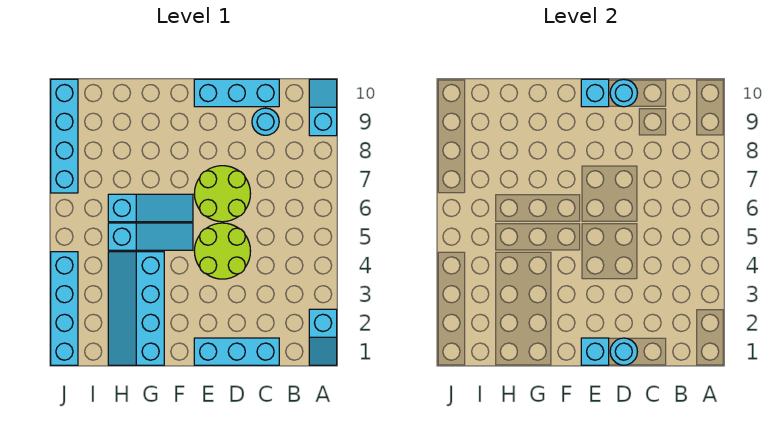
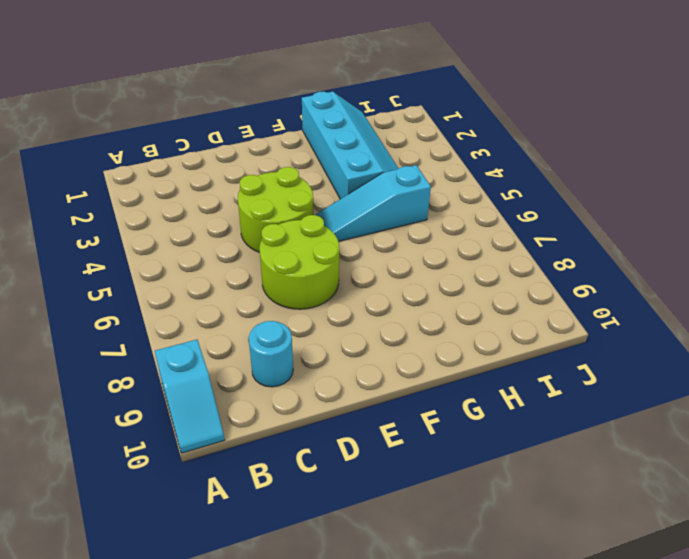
none -> cyan slope A1:A2 level 1 top 2
none -> cyan brick C1:E1 level 1
none -> cyan brick C10:E10 level 1

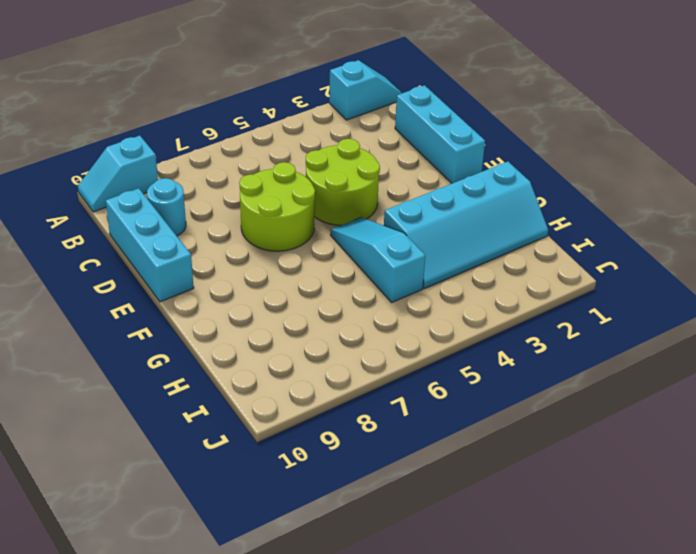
none -> cyan slope F6:H6 level 1 top H
none -> cyan brick J1:J4 level 1
none -> cyan brick J7:J10 level 1

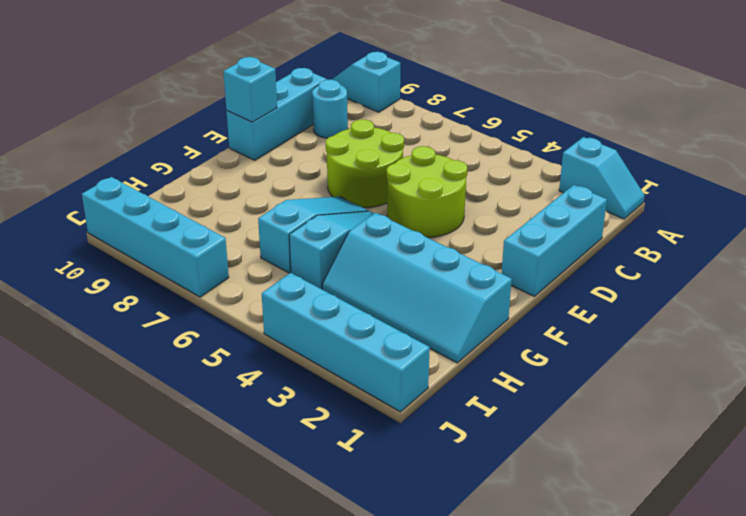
none -> cyan round brick D1 level 2
none -> cyan round brick D10 level 2
none -> cyan brick E1 level 2

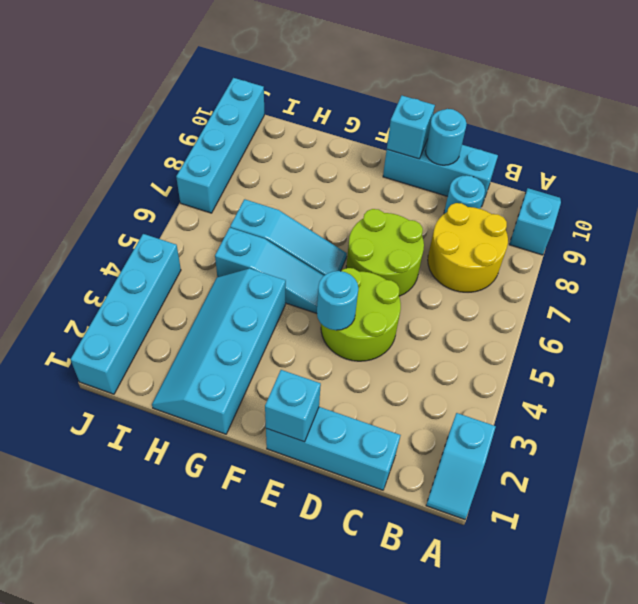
yellow round brick B7:C8 level 1 -> none
cyan round brick E4 level 2 -> cyan round brick D1 level 2

